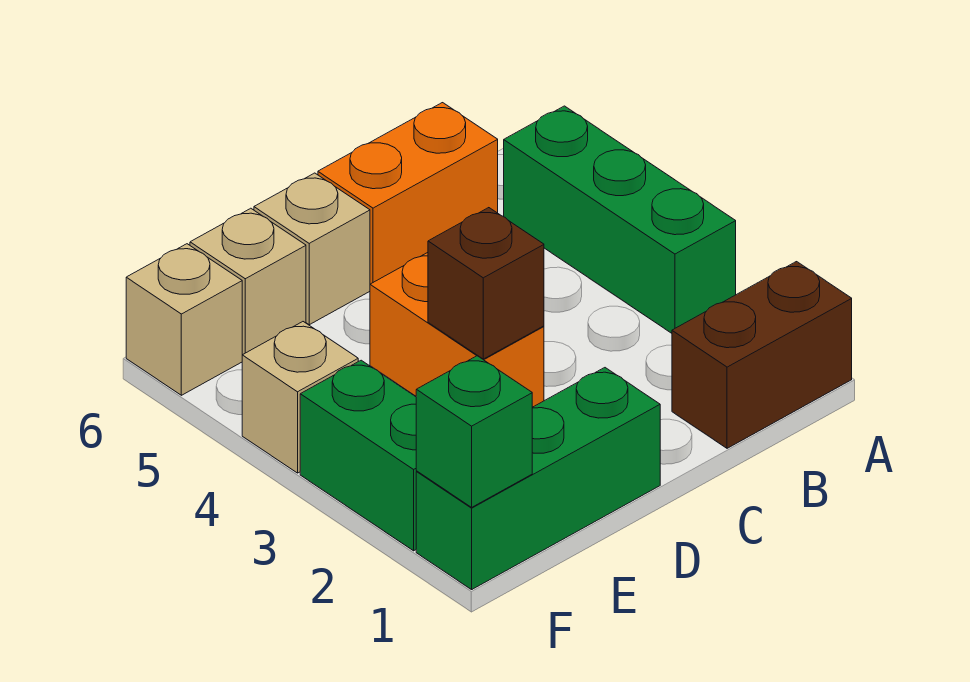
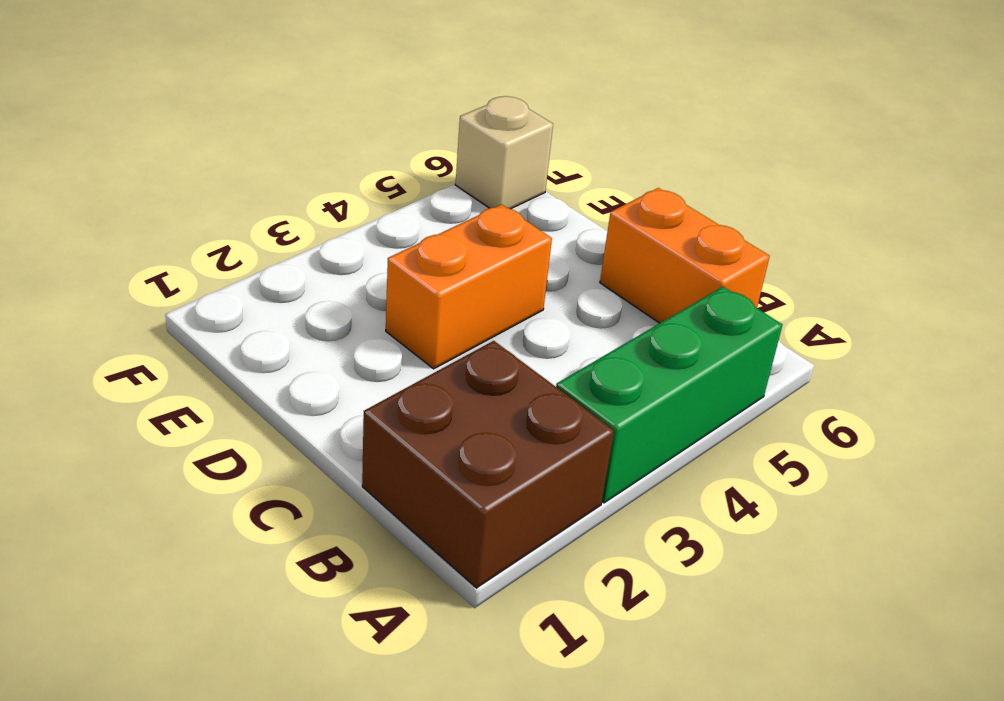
brown brick A1:B2 level 1 -> brown brick A1:B1 level 1
none -> green brick D1:F1 level 1
none -> tan brick D6 level 1
none -> tan brick E6 level 1

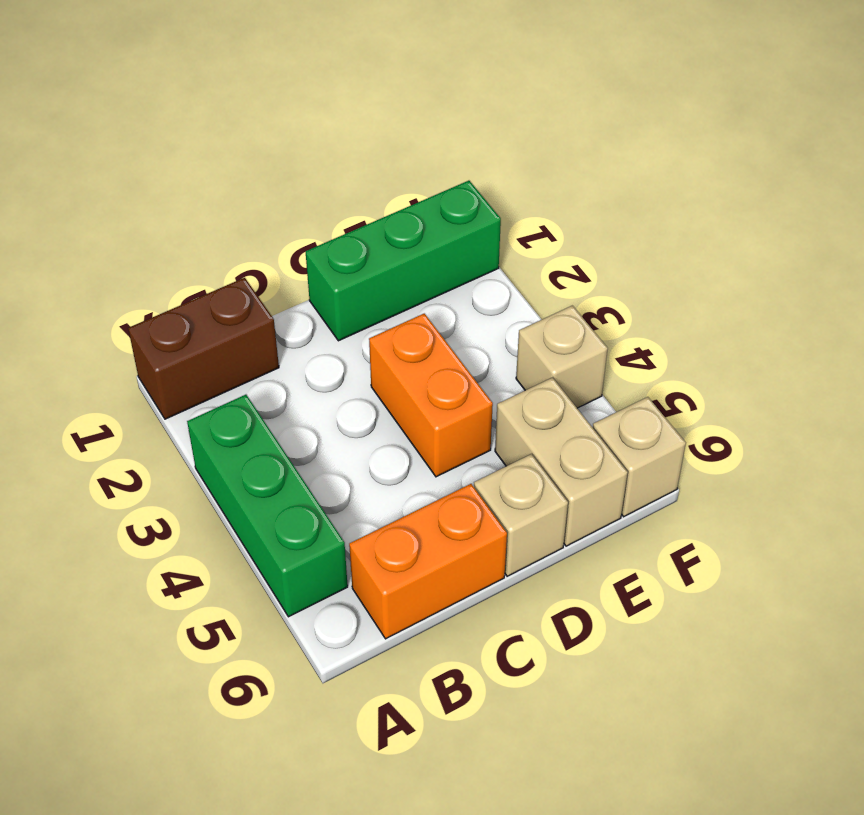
tan brick E5:E6 level 1 -> tan brick E6 level 1
none -> green brick F2:F3 level 1
none -> brown brick D3 level 2
none -> green brick F1 level 2

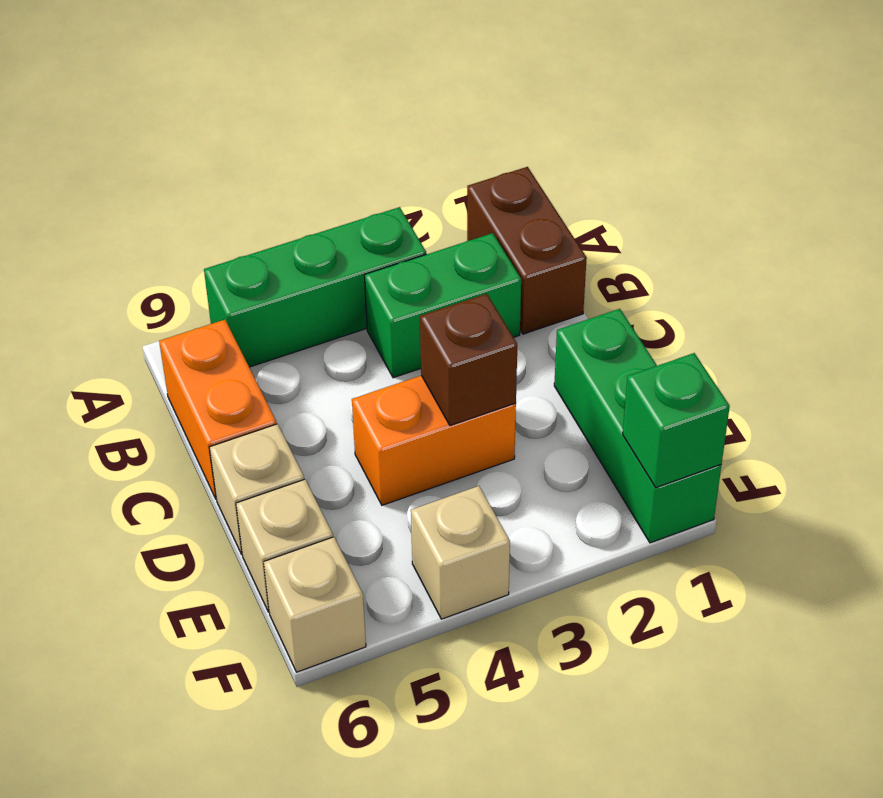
green brick B2:B3 level 1 -> green brick F2:F3 level 1

